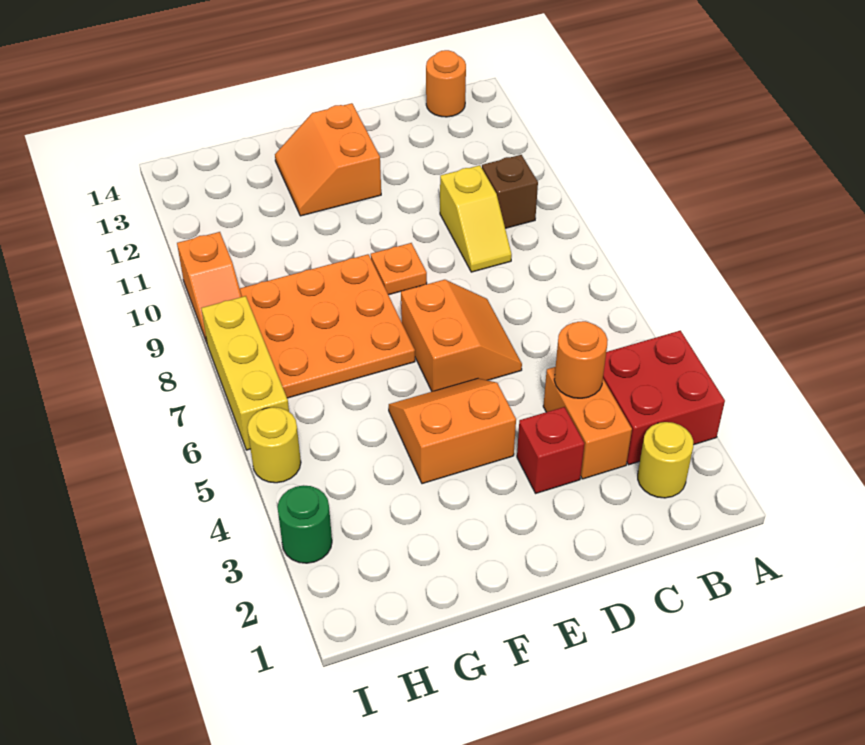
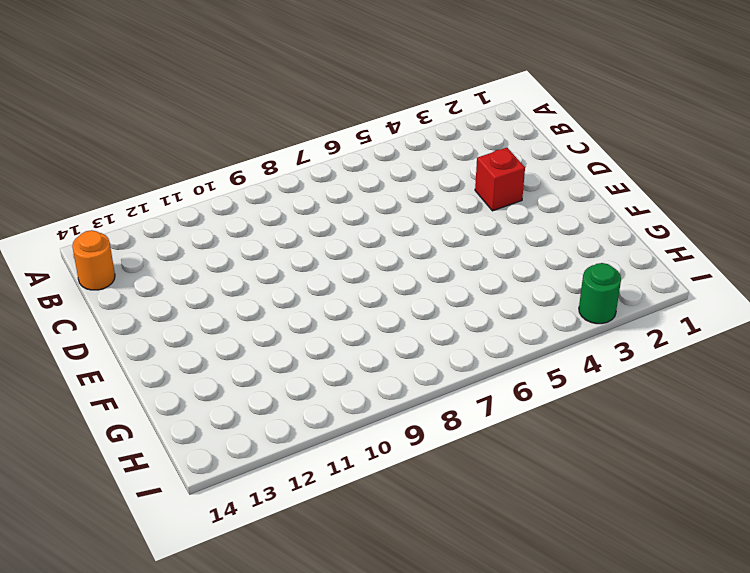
none -> red brick A3:B4 level 1
none -> yellow round brick B2 level 1
none -> brown brick B10 level 1

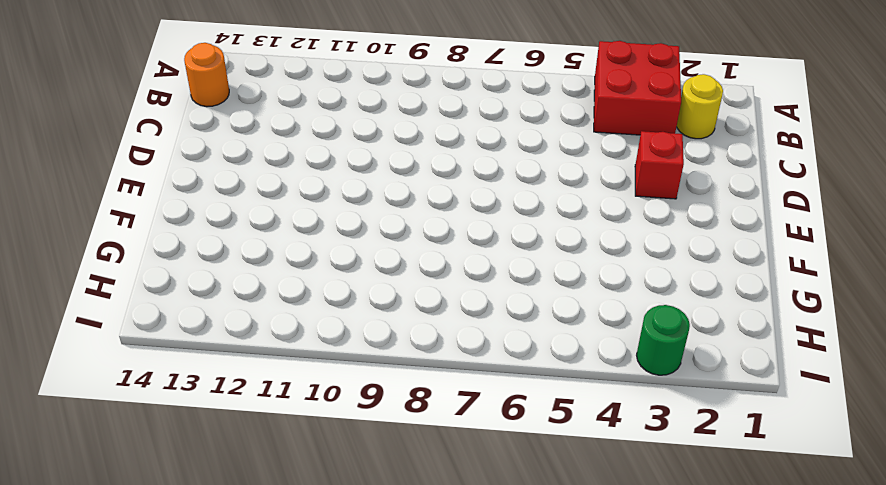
none -> brown brick B10 level 1
none -> orange brick C3:C4 level 1
none -> yellow slope C9:C10 level 1 top 10

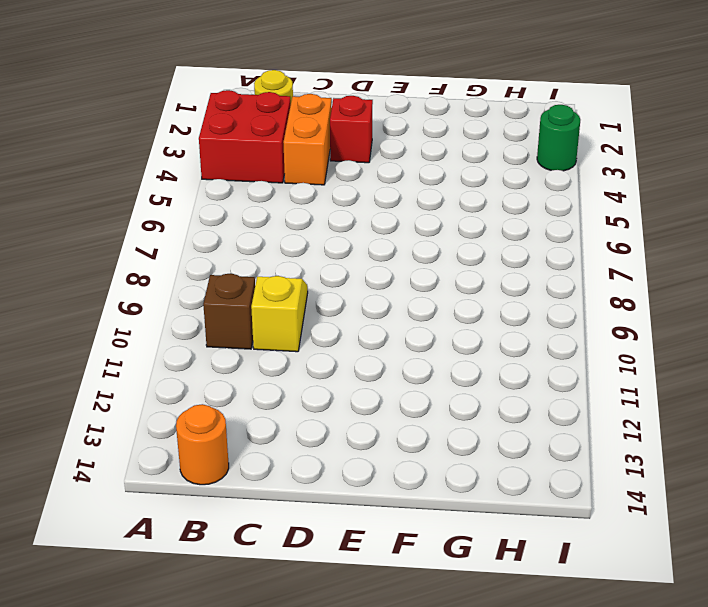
none -> orange slope D6:E7 level 1 top E
none -> orange slope E4:F5 level 1 top 4
none -> orange plate E9 level 1

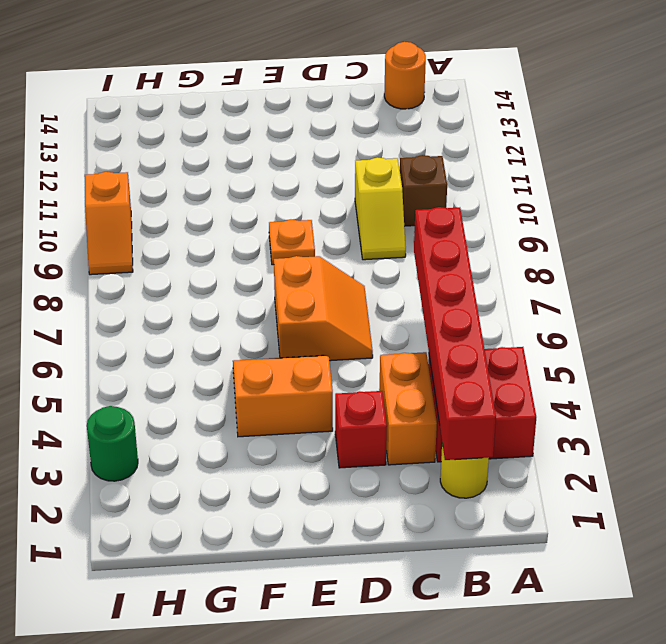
red brick B2:B7 level 2 -> none
none -> orange slope E12:F13 level 1 top E
none -> orange plate F7:H9 level 1
none -> yellow round brick I5 level 1

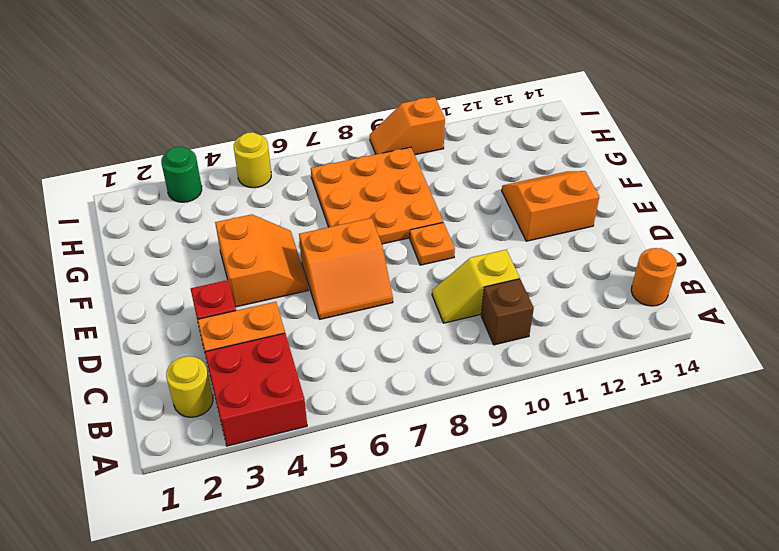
none -> yellow brick I6:I8 level 1
none -> orange round brick C4 level 2

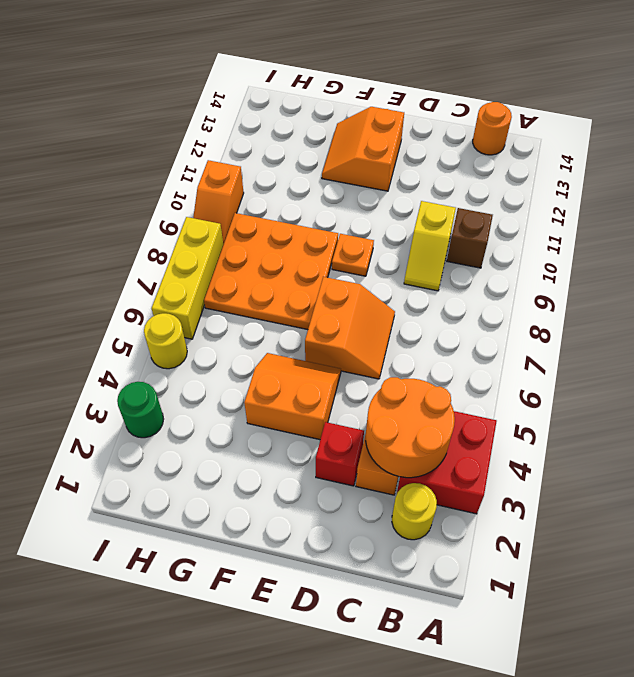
orange round brick B3:C4 level 2 -> orange round brick C4 level 2

